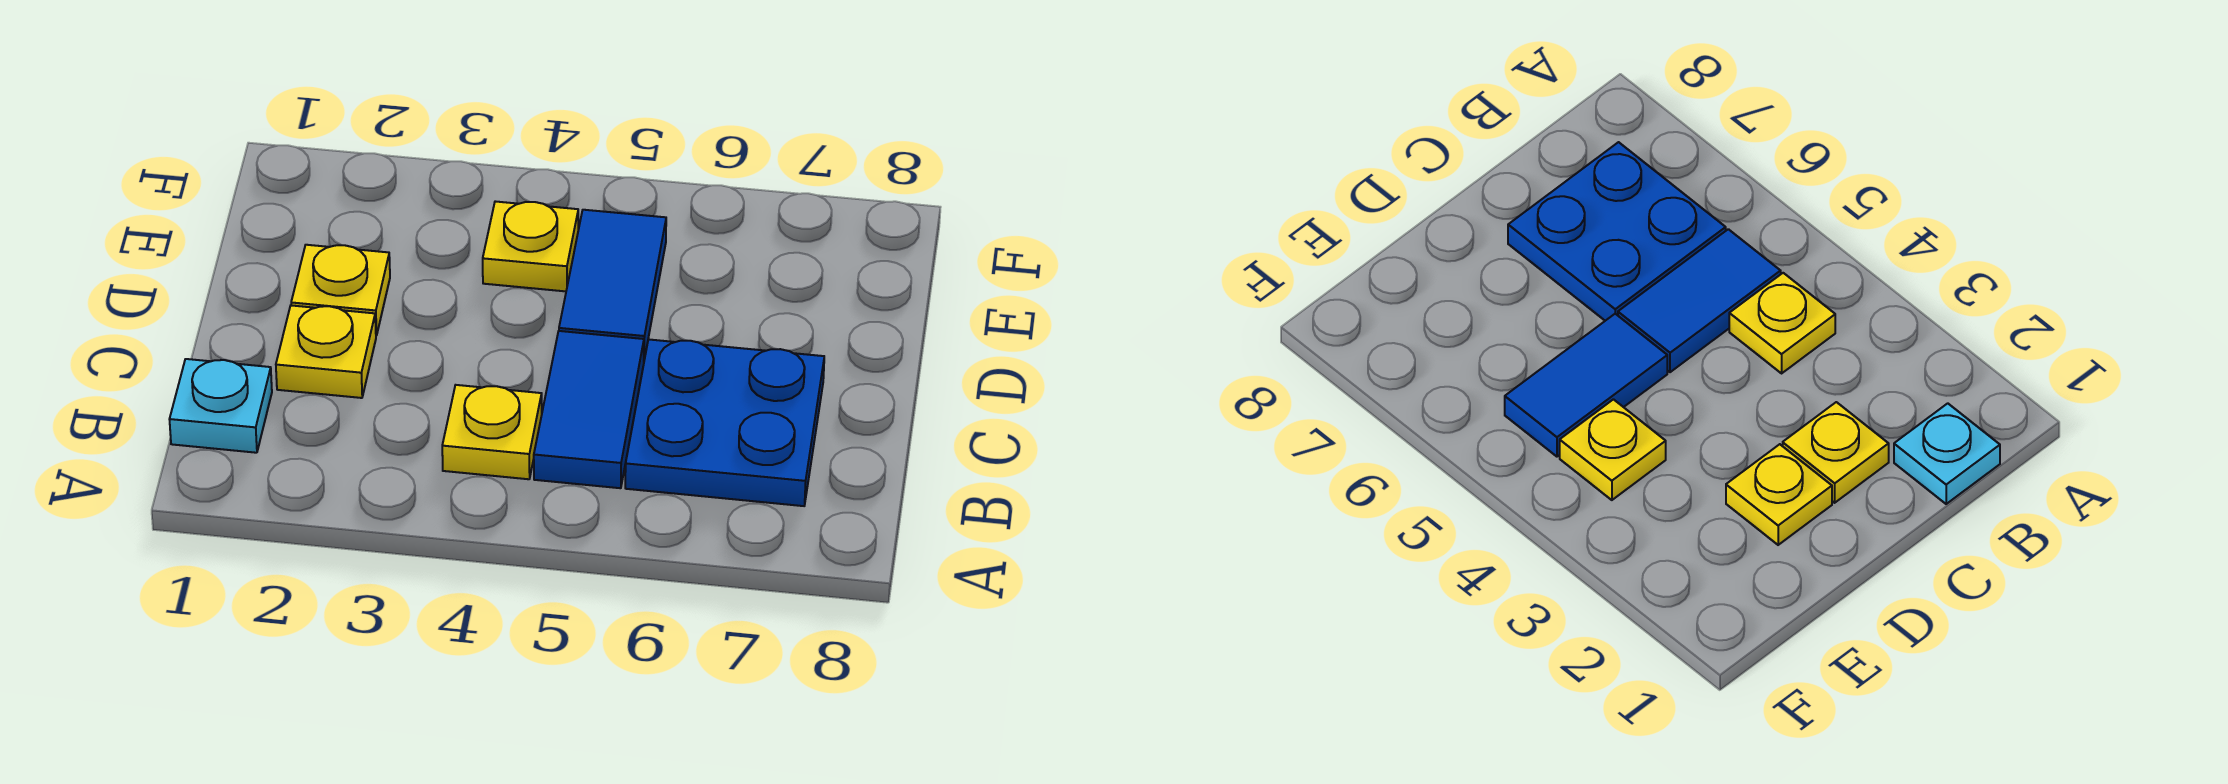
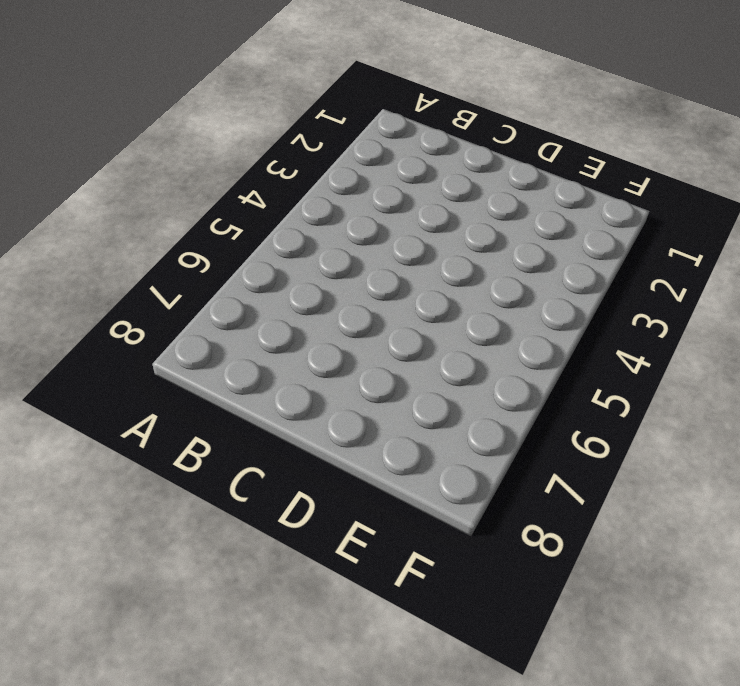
none -> cyan plate B1 level 1
none -> yellow plate B4 level 1

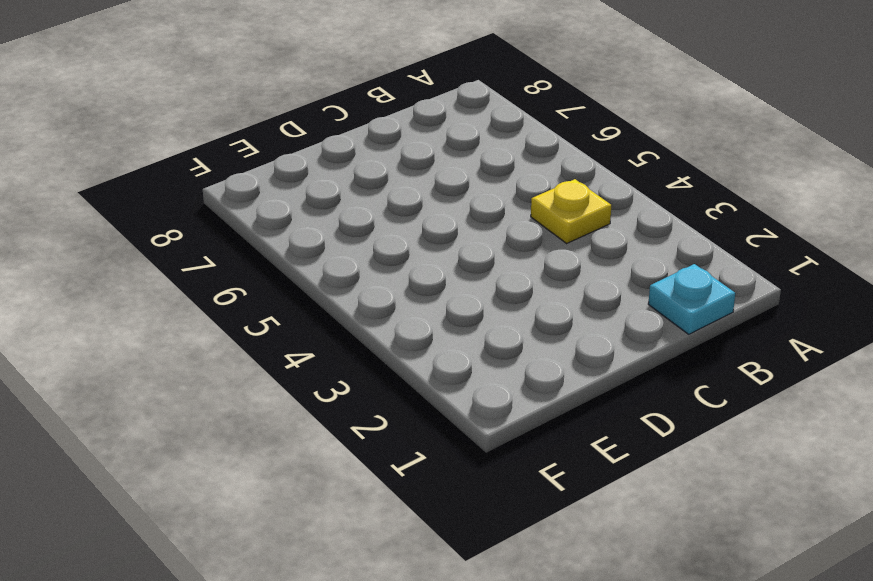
none -> blue tile B5:C5 level 1
none -> blue plate B6:C7 level 1

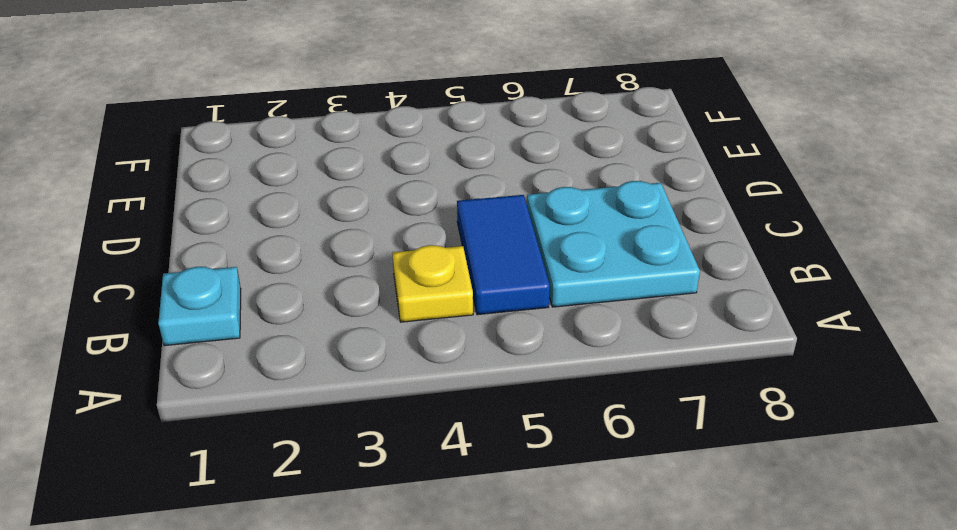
cyan plate B6:C7 level 1 -> blue plate B6:C7 level 1
none -> yellow plate C2 level 1
none -> yellow plate D2 level 1

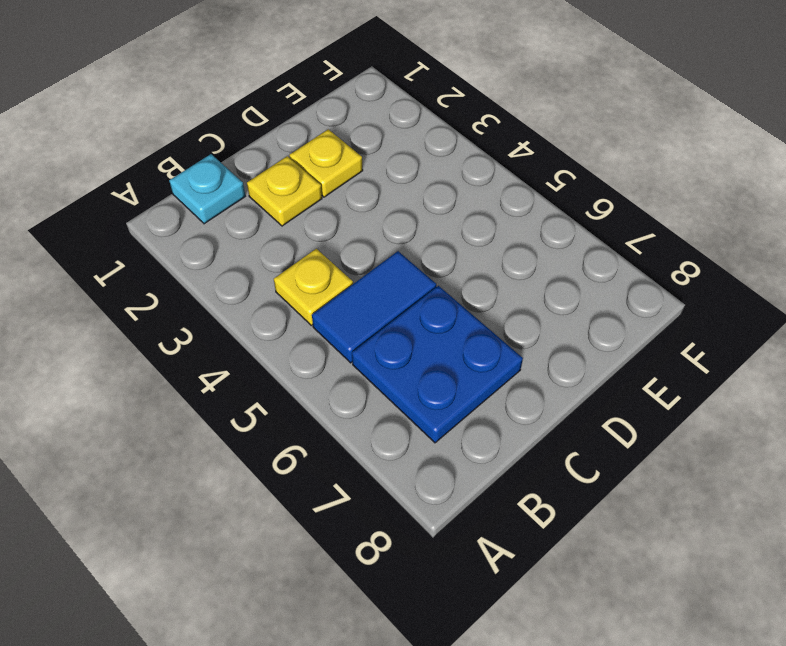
none -> blue tile D5:E5 level 1
none -> yellow plate E4 level 1

